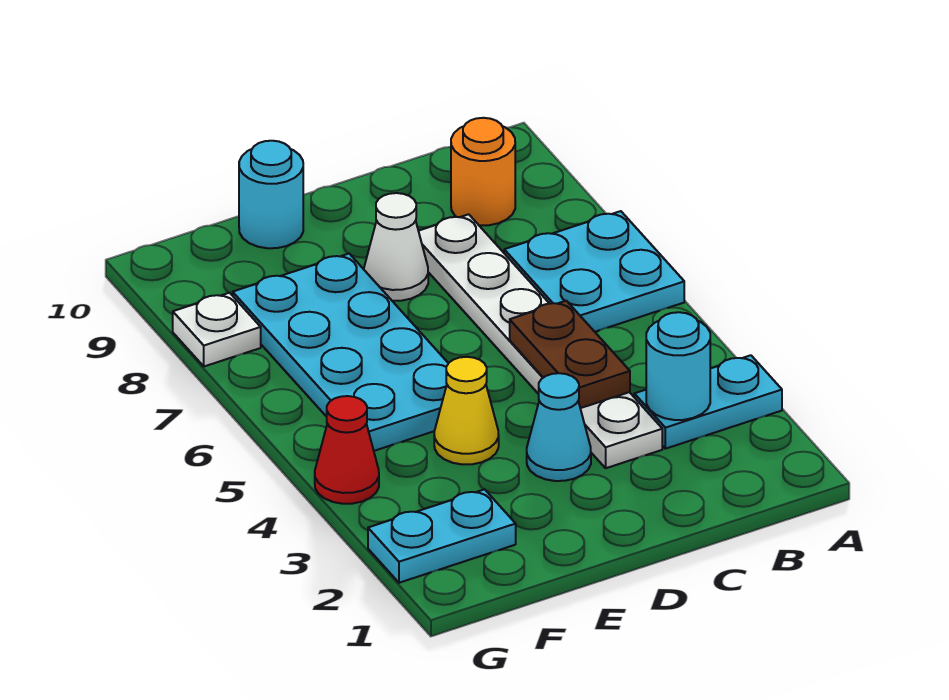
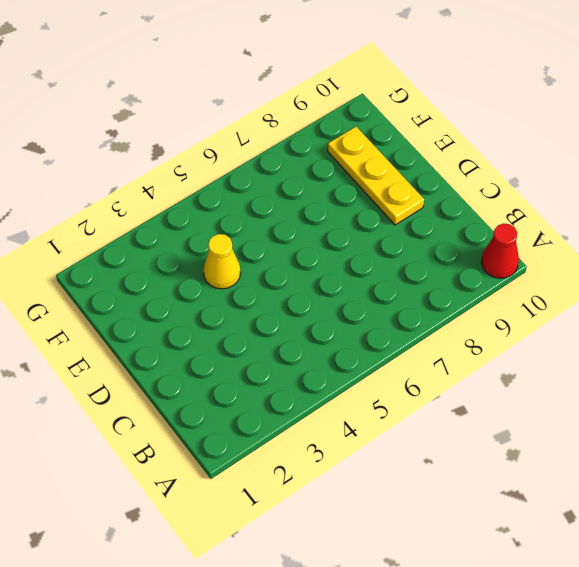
red cone A10 level 1 -> red cone G4 level 1
yellow plate D9:F9 level 1 -> none
none -> cyan plate A3:B3 level 1
none -> cyan plate A6:B7 level 1
none -> orange round brick B9 level 1

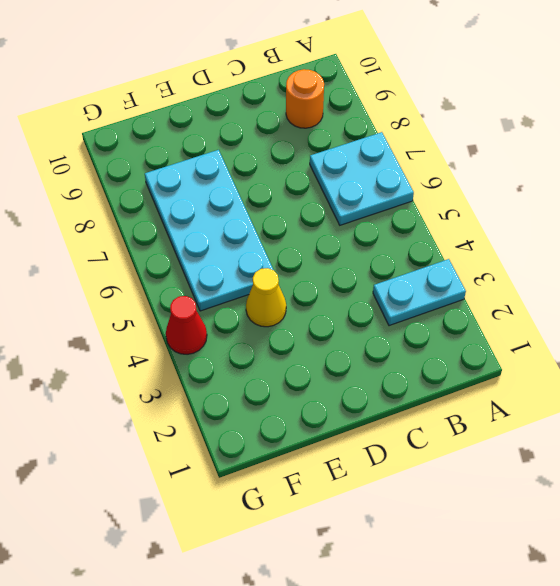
none -> white plate C3:C8 level 1
none -> cyan cone D3 level 1
none -> white cone D8 level 1

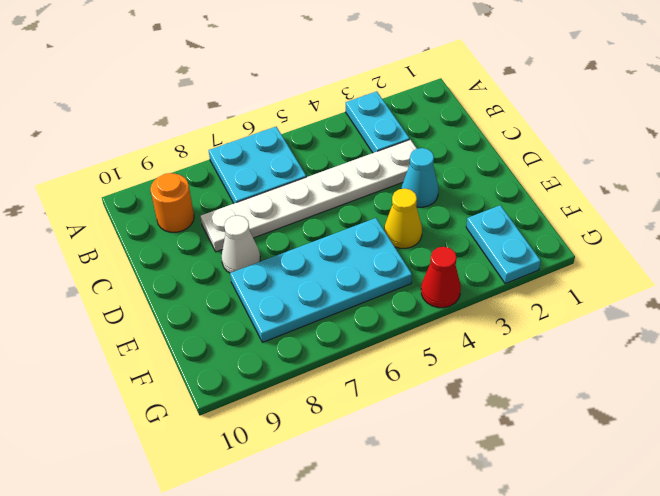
none -> cyan round brick E10 level 1
none -> white plate G8 level 1
none -> cyan round brick B3 level 2

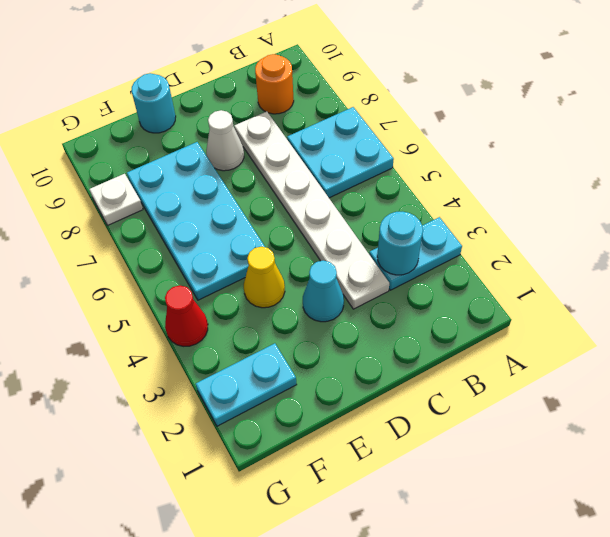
none -> brown plate C4:C5 level 2

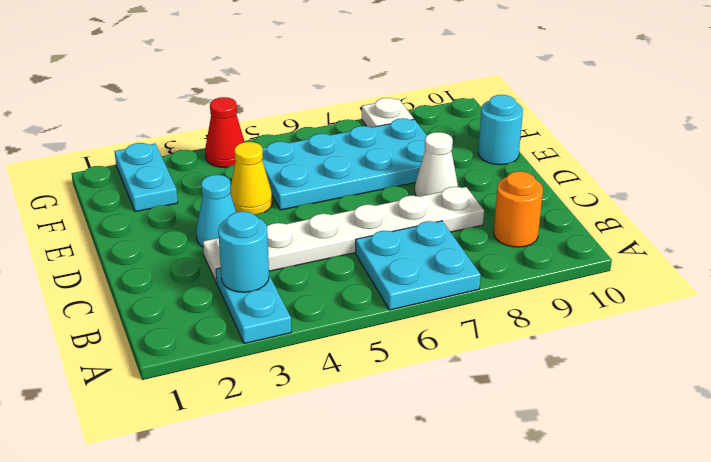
none -> brown plate C4:C5 level 2

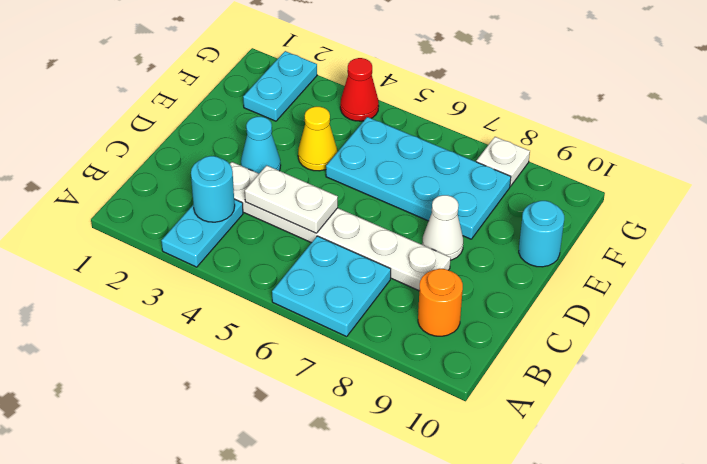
white plate C4:C5 level 2 -> brown plate C4:C5 level 2

